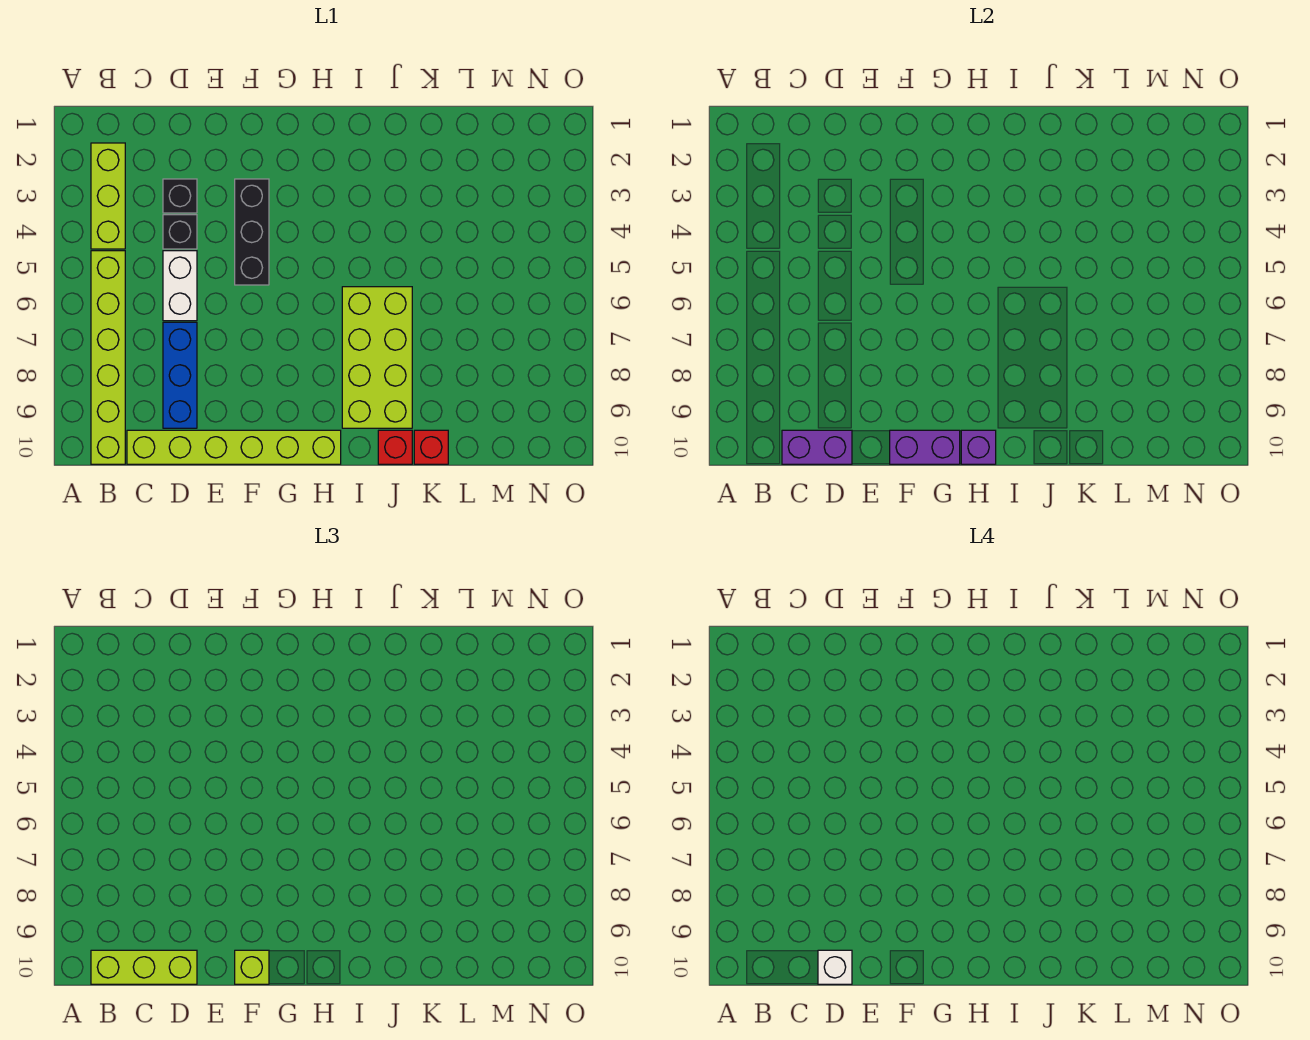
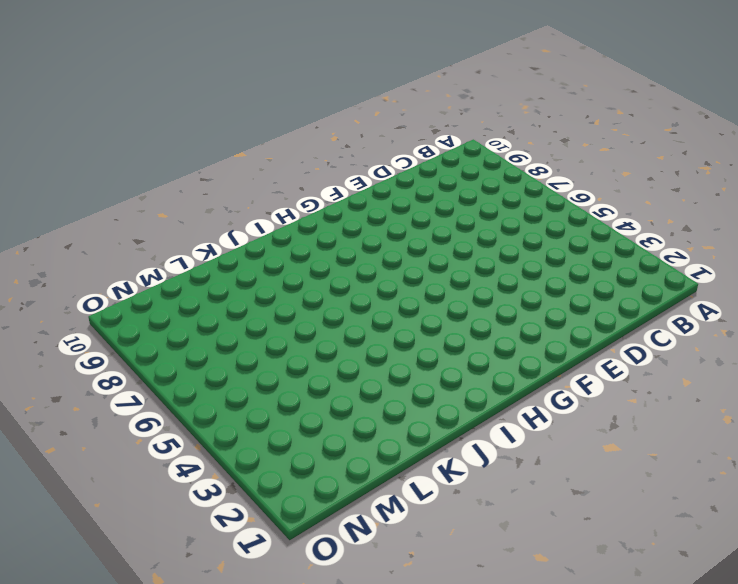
none -> lime brick B2:B4 level 1
none -> lime brick B5:B10 level 1
none -> lime brick C10:H10 level 1

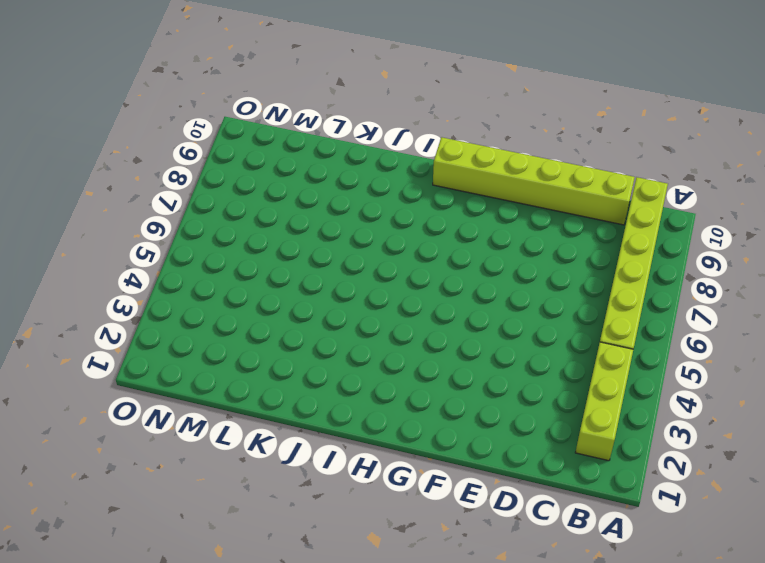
none -> black brick D3 level 1
none -> black brick D4 level 1
none -> white brick D5:D6 level 1

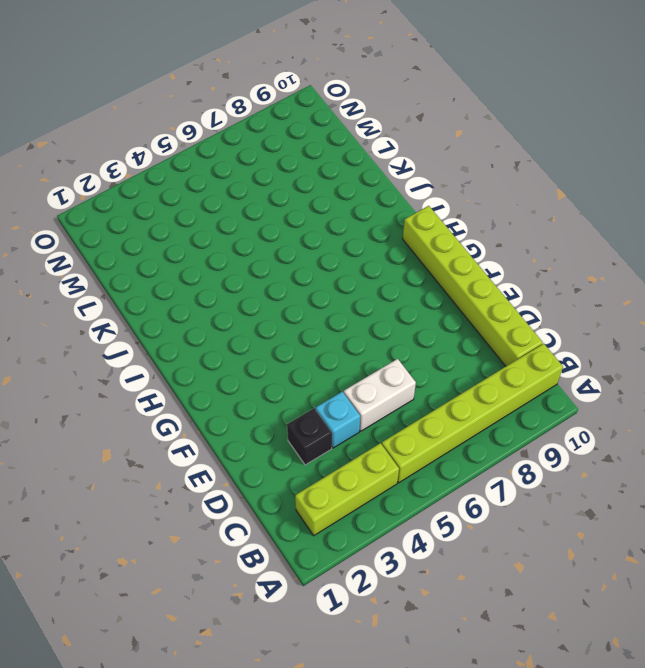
cyan brick D4 level 1 -> black brick D4 level 1
none -> blue brick D7:D9 level 1
none -> black brick F3:F5 level 1
none -> lime brick I6:J9 level 1

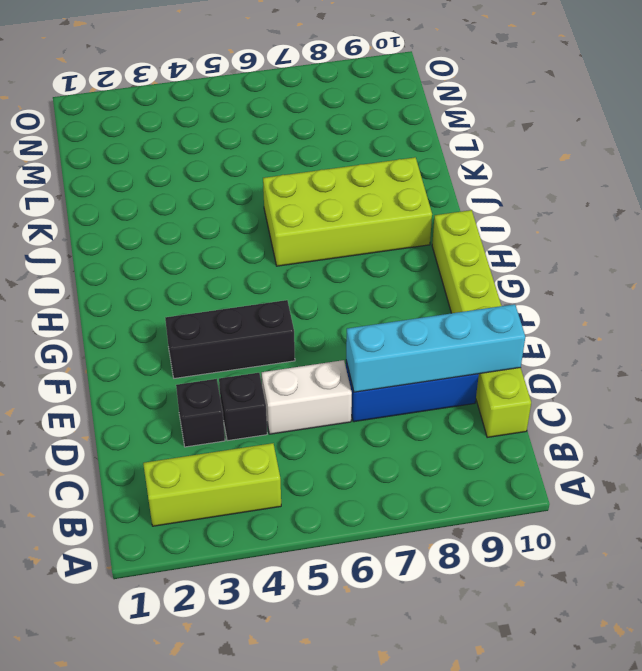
cyan brick D7:D10 level 2 -> purple brick C10:D10 level 2
none -> lime brick B5:B10 level 1
none -> red brick J10 level 1
none -> red brick K10 level 1

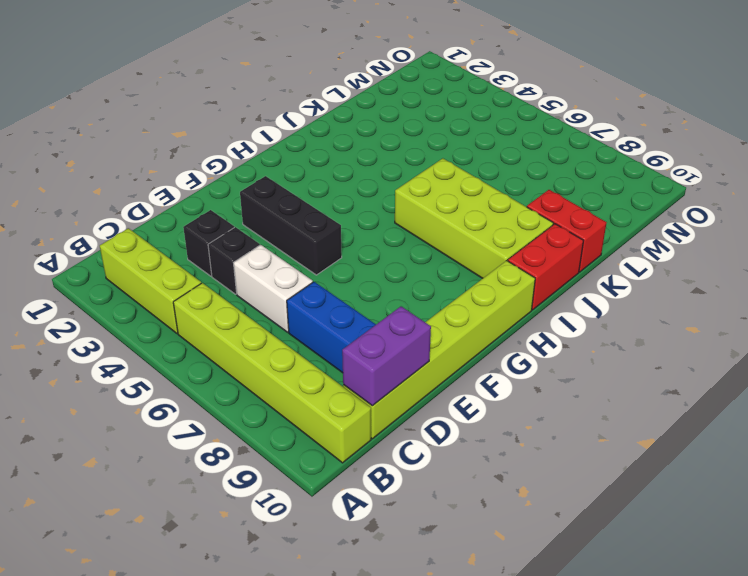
red brick I10:J10 level 1 -> red brick J10 level 1
red brick K9:K10 level 1 -> red brick K10 level 1
none -> purple brick F10:G10 level 2
none -> purple brick H10 level 2
none -> lime brick B10:D10 level 3

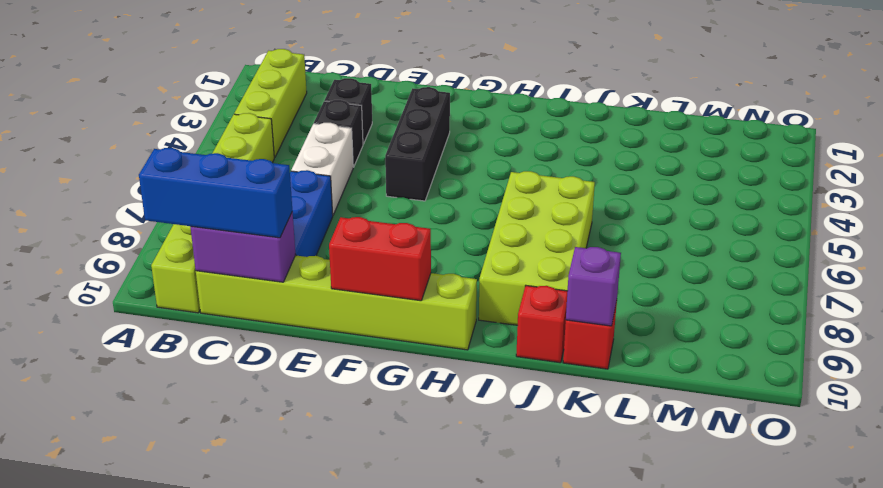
blue brick B10:D10 level 3 -> lime brick B10:D10 level 3
red brick F10:G10 level 2 -> purple brick F10:G10 level 2
purple brick K10 level 2 -> purple brick H10 level 2
none -> lime brick F10 level 3
none -> white brick D10 level 4

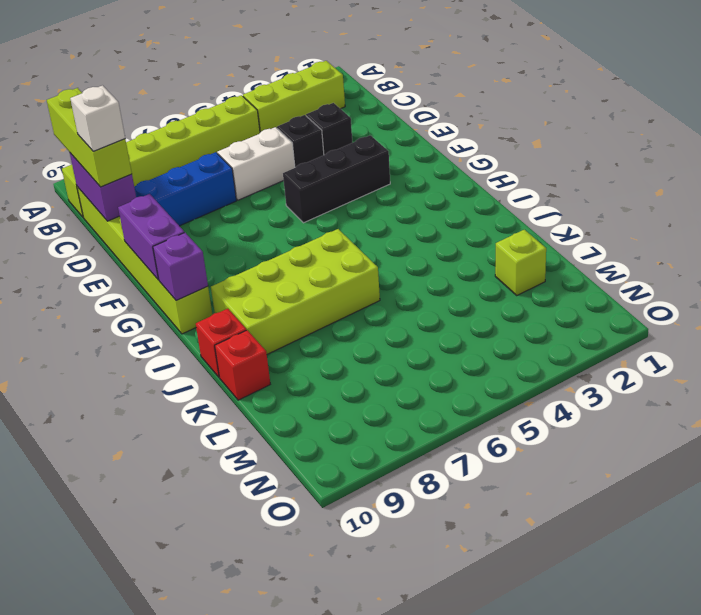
lime brick L2 level 1 -> lime brick F10 level 3

